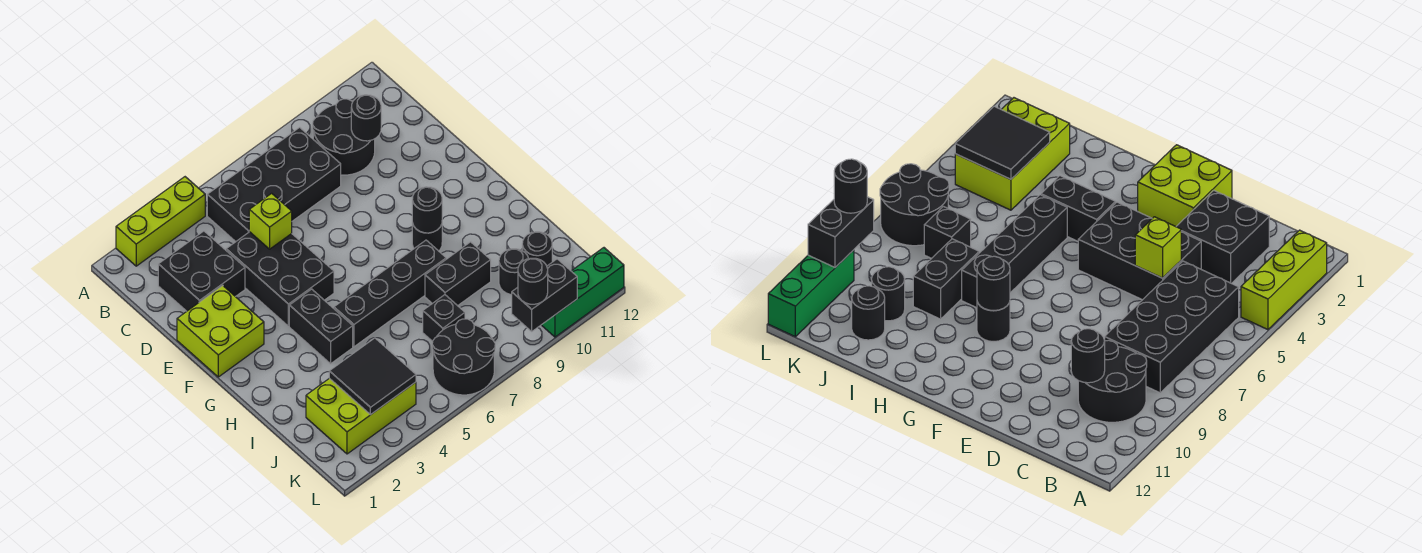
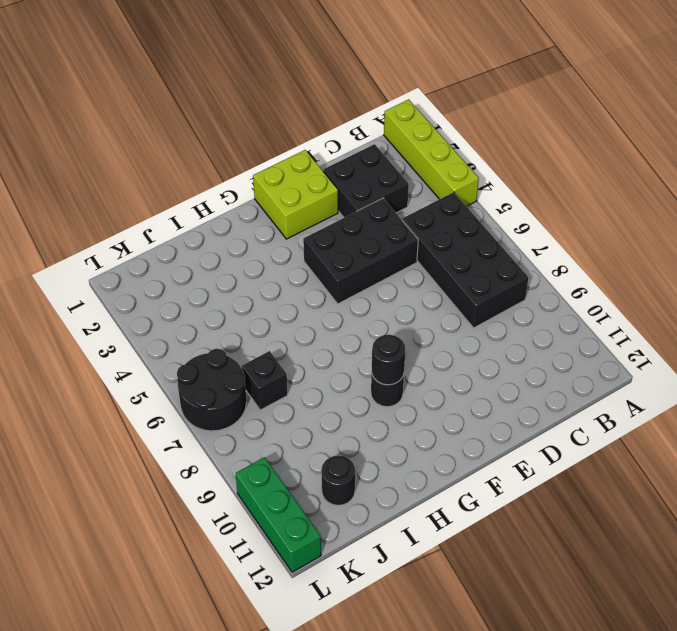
lime brick A1:A4 level 1 -> lime brick A2:A4 level 1
none -> black round brick B9:C10 level 1
none -> black brick G4:H4 level 1
none -> black brick H5:H8 level 1

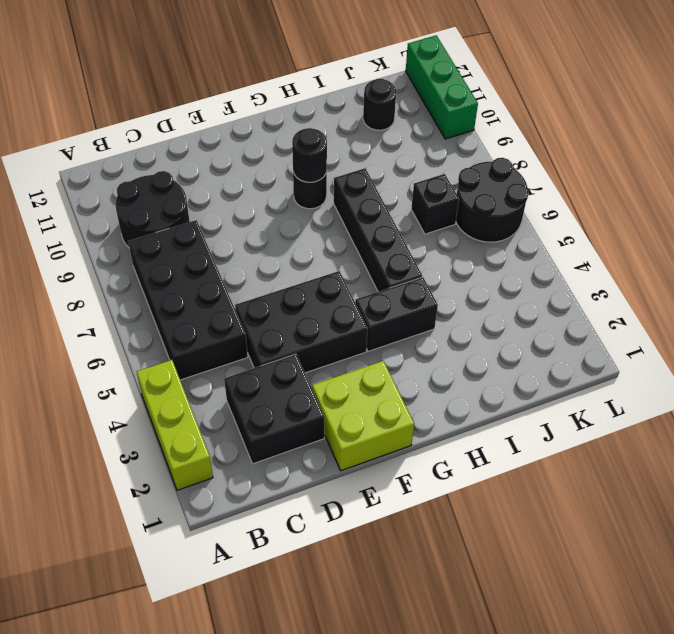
none -> black brick I8:I9 level 1
none -> lime brick J2:K4 level 1
none -> black round brick J10 level 1

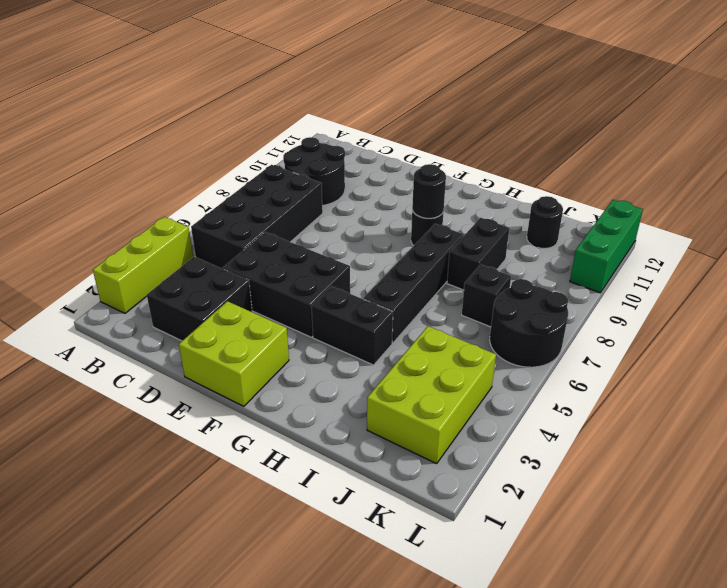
none -> black round brick J10 level 1
none -> black round brick C10 level 2
none -> lime brick D5 level 2

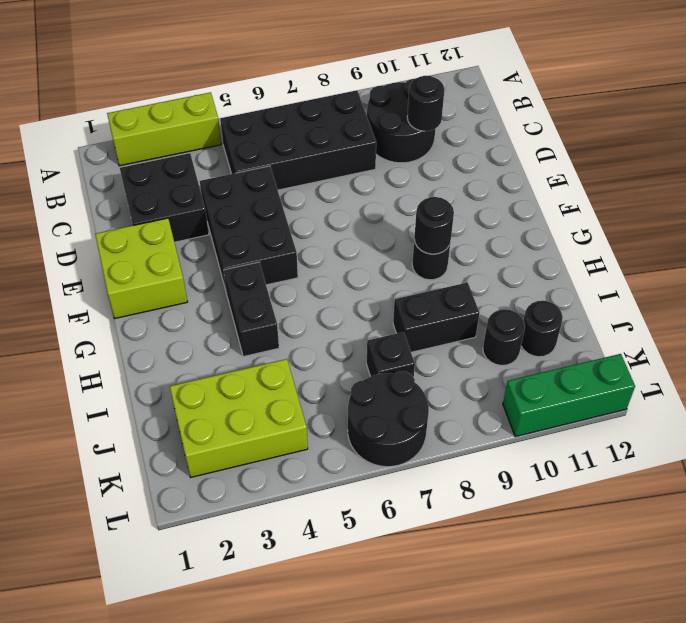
none -> black brick H5:H8 level 1
none -> lime brick D5 level 2
none -> black tile J3:K4 level 2

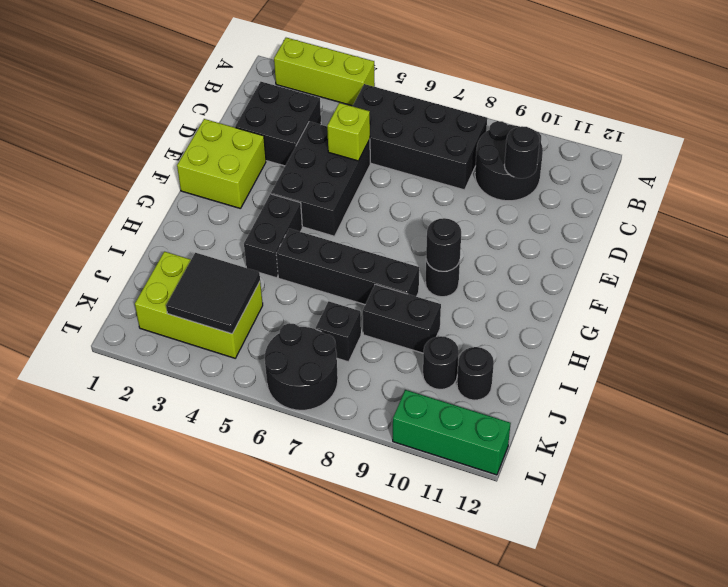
none -> black brick L9:L10 level 2
none -> black round brick L9 level 3

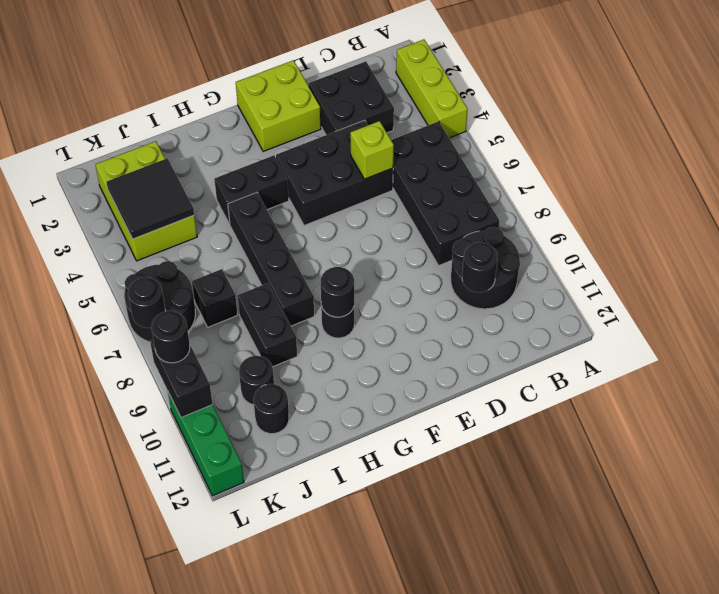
black round brick L7 level 2 -> none

